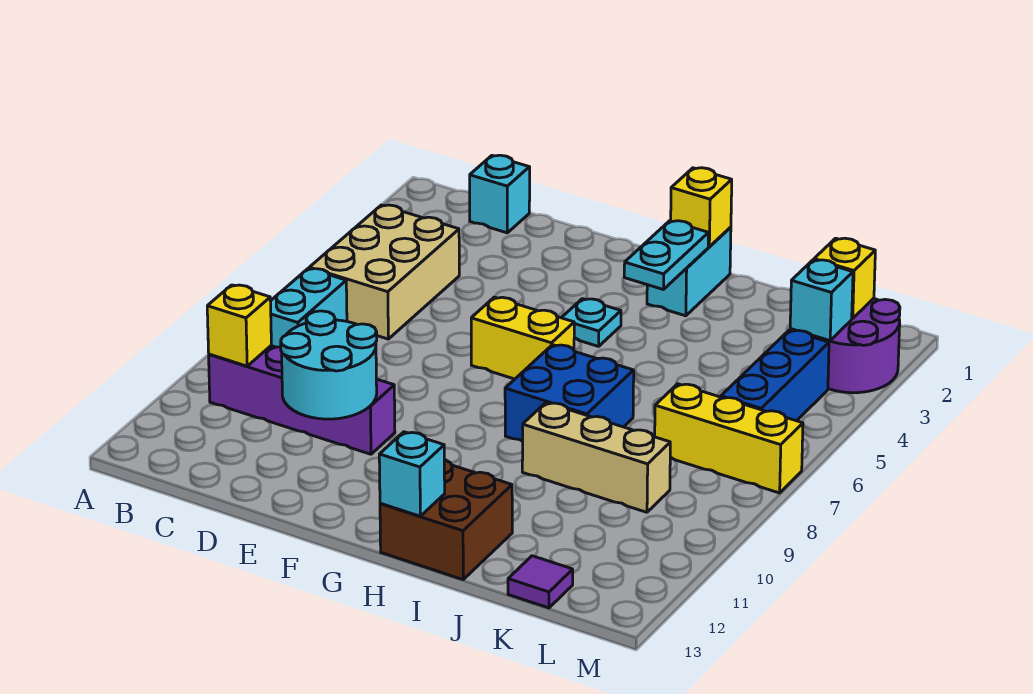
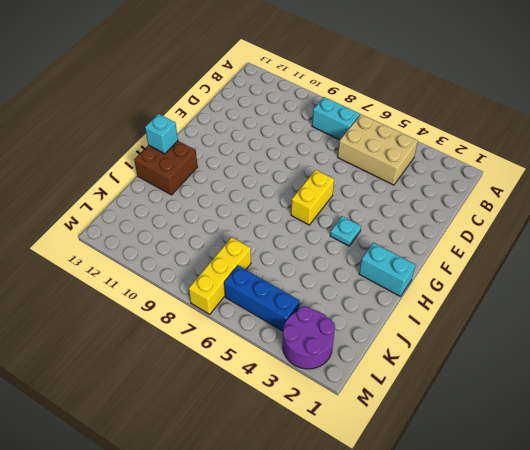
none -> purple brick B10:E10 level 1
none -> cyan brick C1 level 1
none -> blue brick H7:I8 level 1

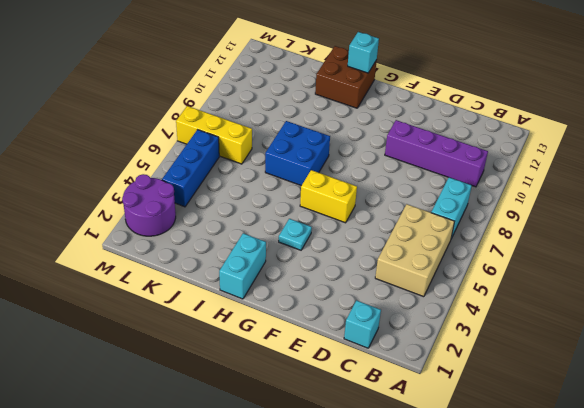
none -> tan brick I9:K9 level 1
none -> purple tile K13 level 1
none -> yellow brick B10 level 2

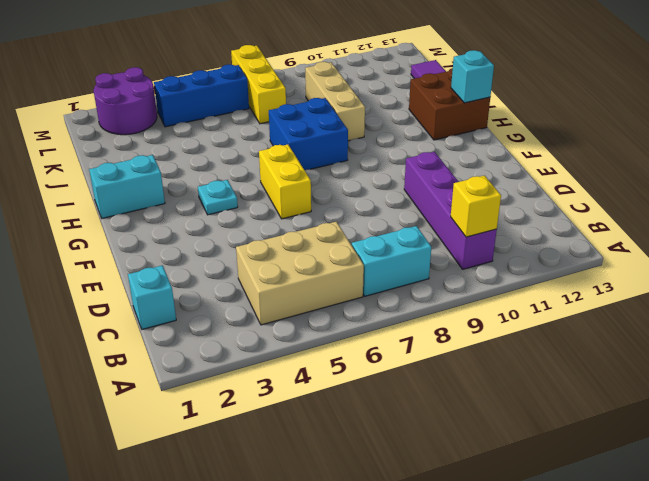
none -> cyan round brick D10:E11 level 2
none -> yellow brick H1 level 2
none -> cyan plate H2:H3 level 2

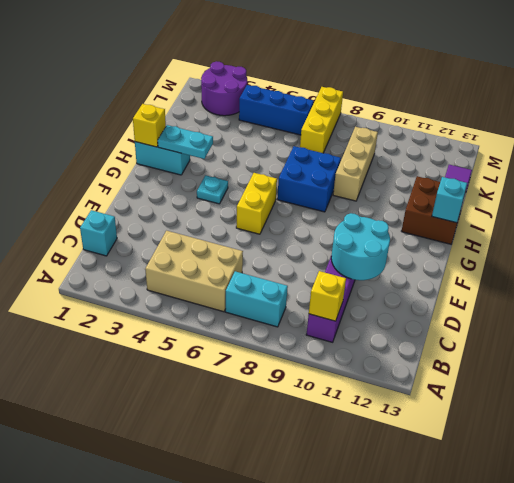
none -> yellow brick L2 level 2
none -> cyan brick L3 level 2

